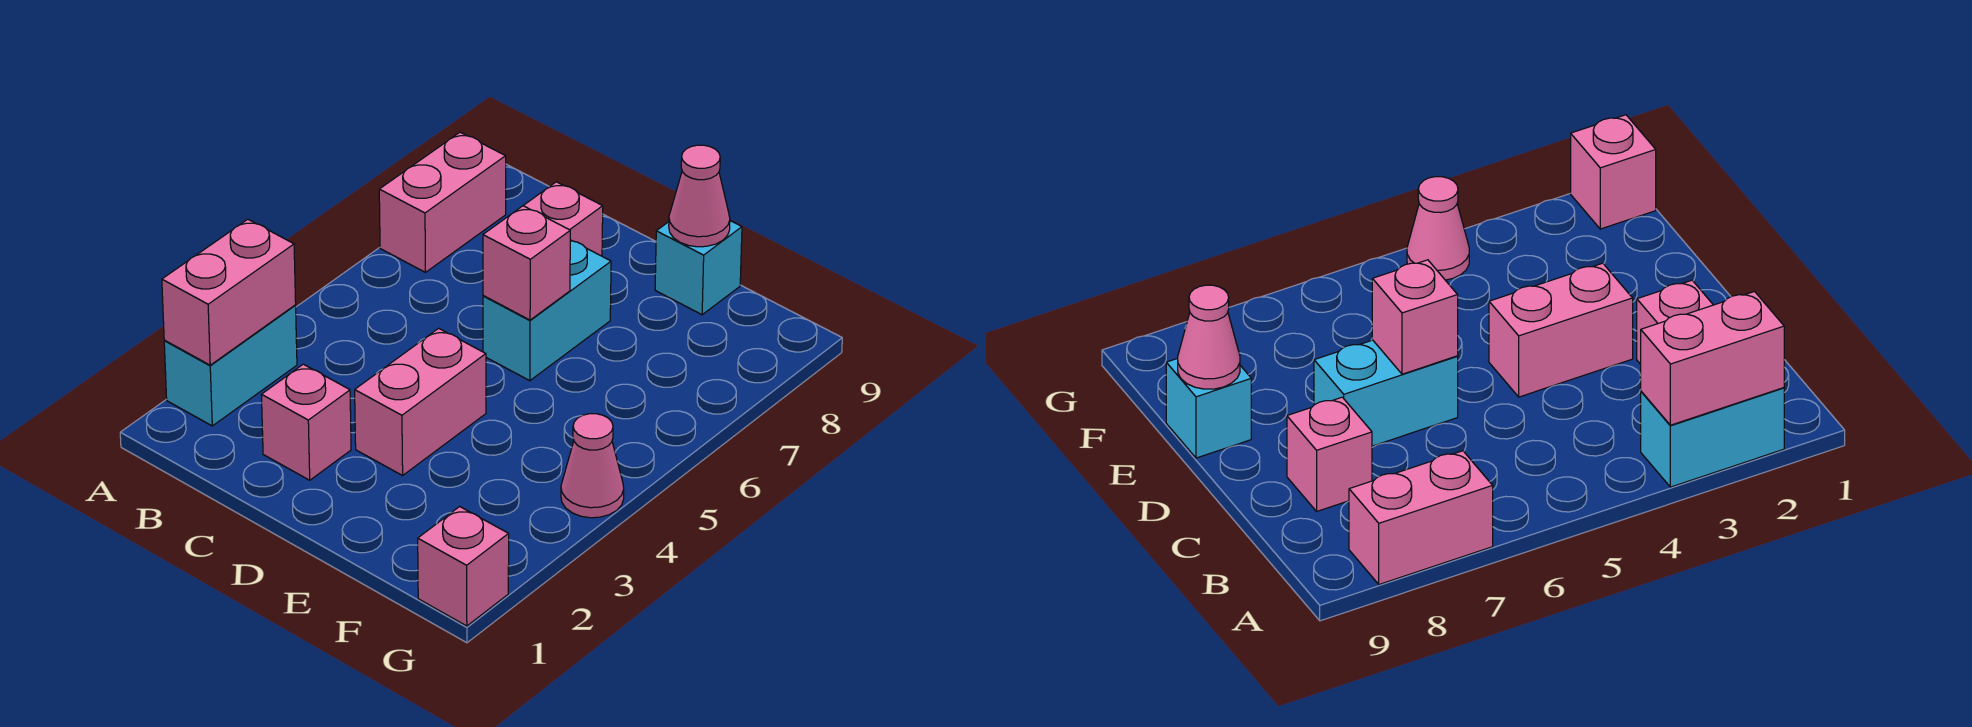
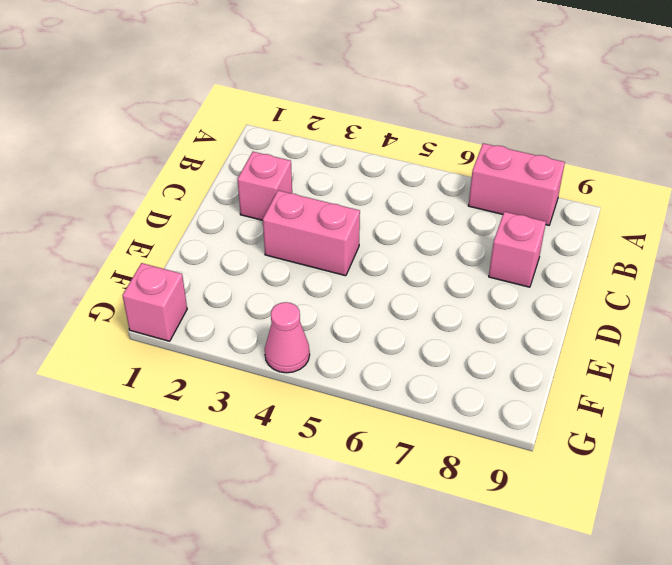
none -> cyan brick A2:A3 level 1
none -> cyan brick D6:D7 level 1
none -> cyan brick E9 level 1

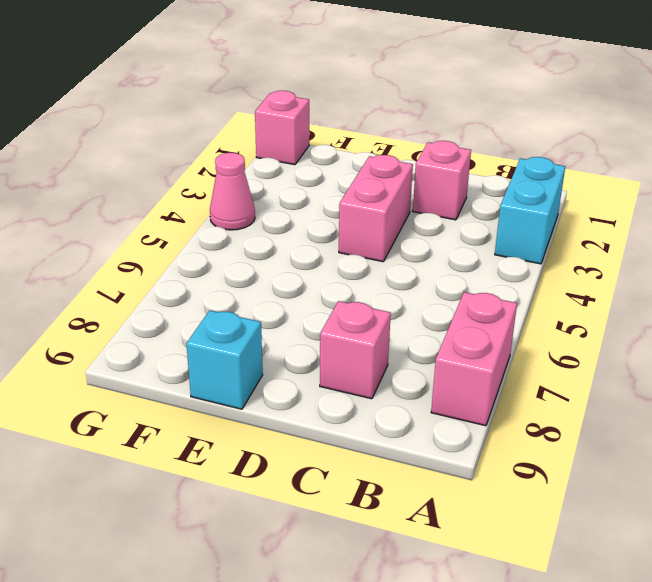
none -> cyan brick D6:D7 level 1
none -> pink brick A2:A3 level 2
none -> pink brick D6 level 2

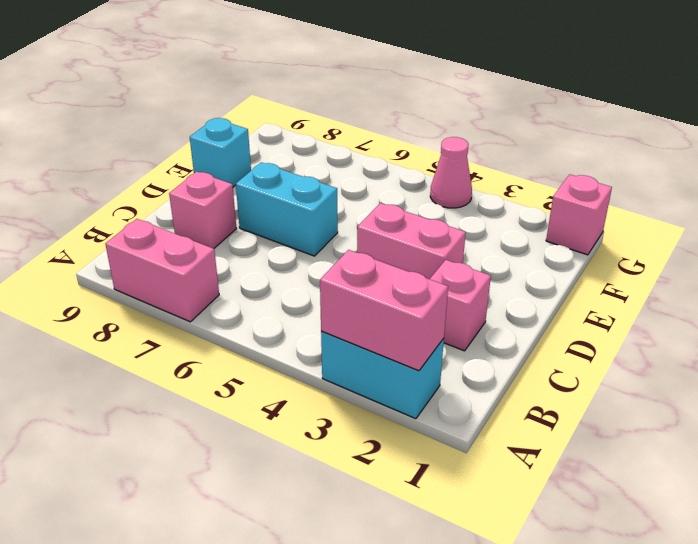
none -> pink brick D6 level 2
none -> pink cone E9 level 2

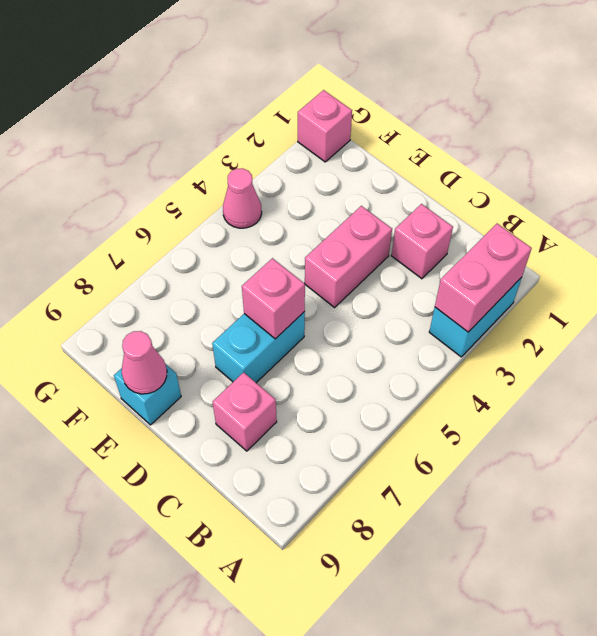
none -> pink brick A7:A8 level 1

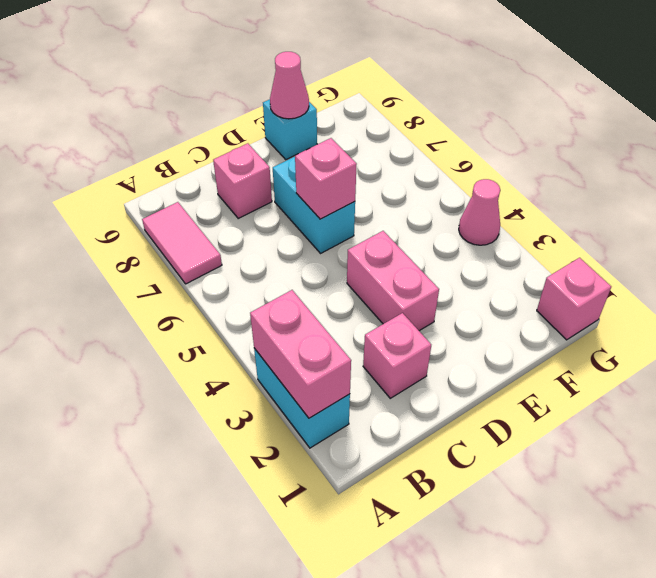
pink tile A7:A8 level 1 -> pink brick A7:A8 level 1

